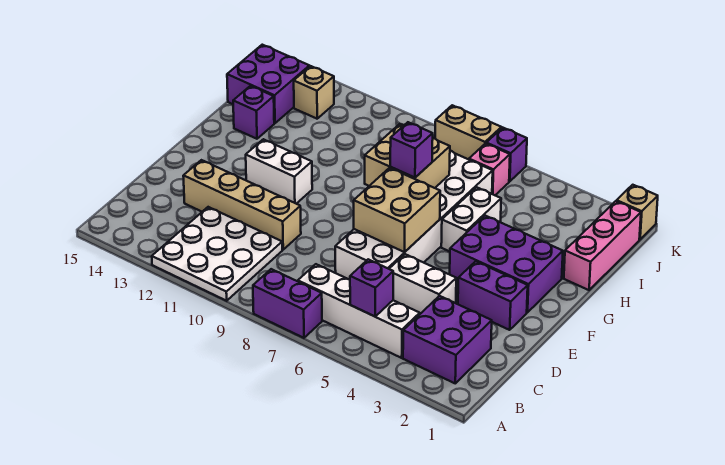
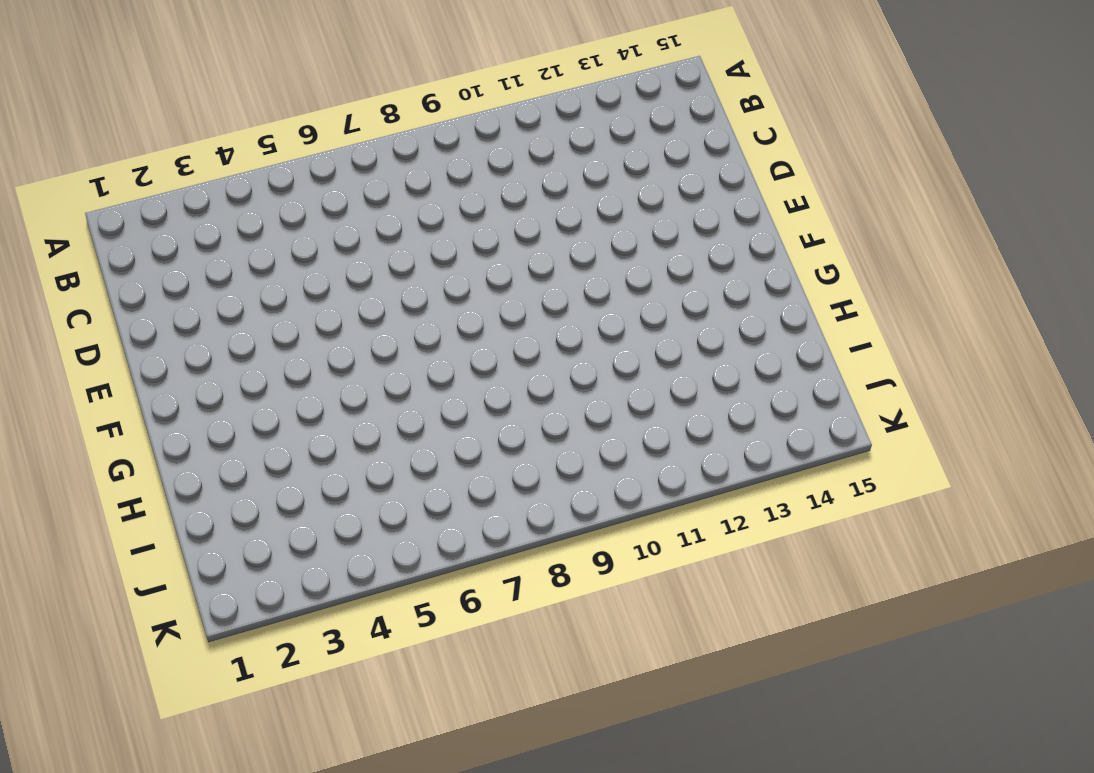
none -> purple brick A7:A8 level 1
none -> white plate A10:C12 level 1
none -> purple brick B2:C3 level 1

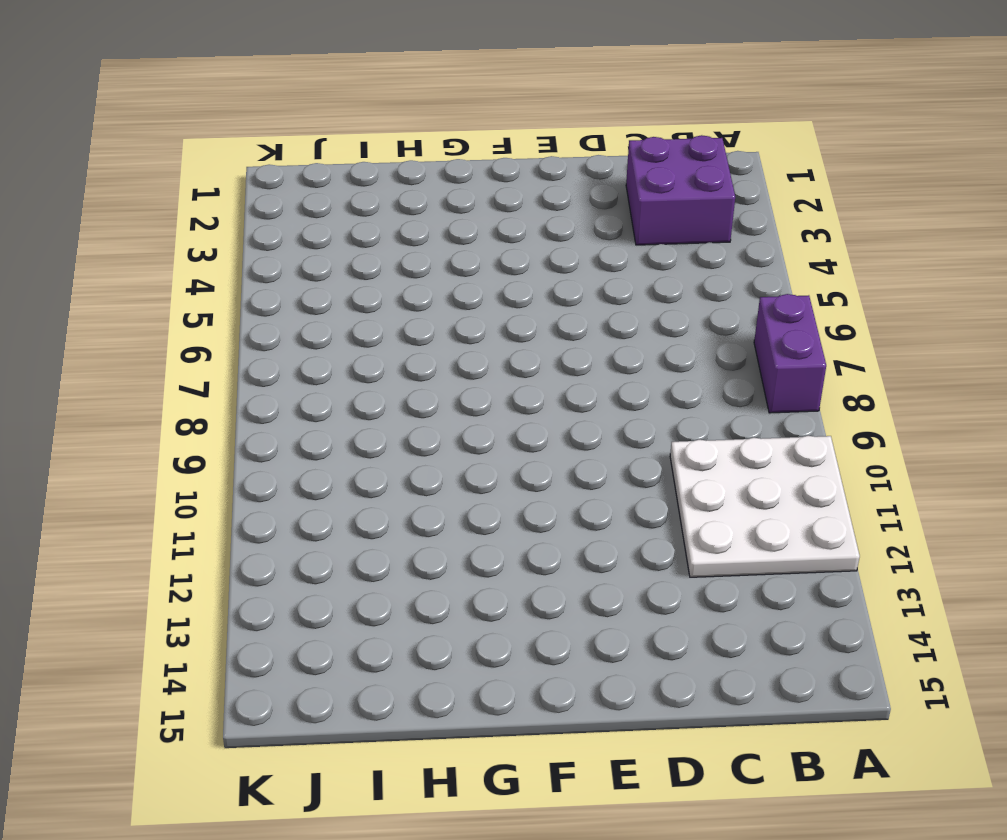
none -> white brick B4:B7 level 1
none -> white brick D4:D5 level 1
none -> white brick D6:I7 level 1

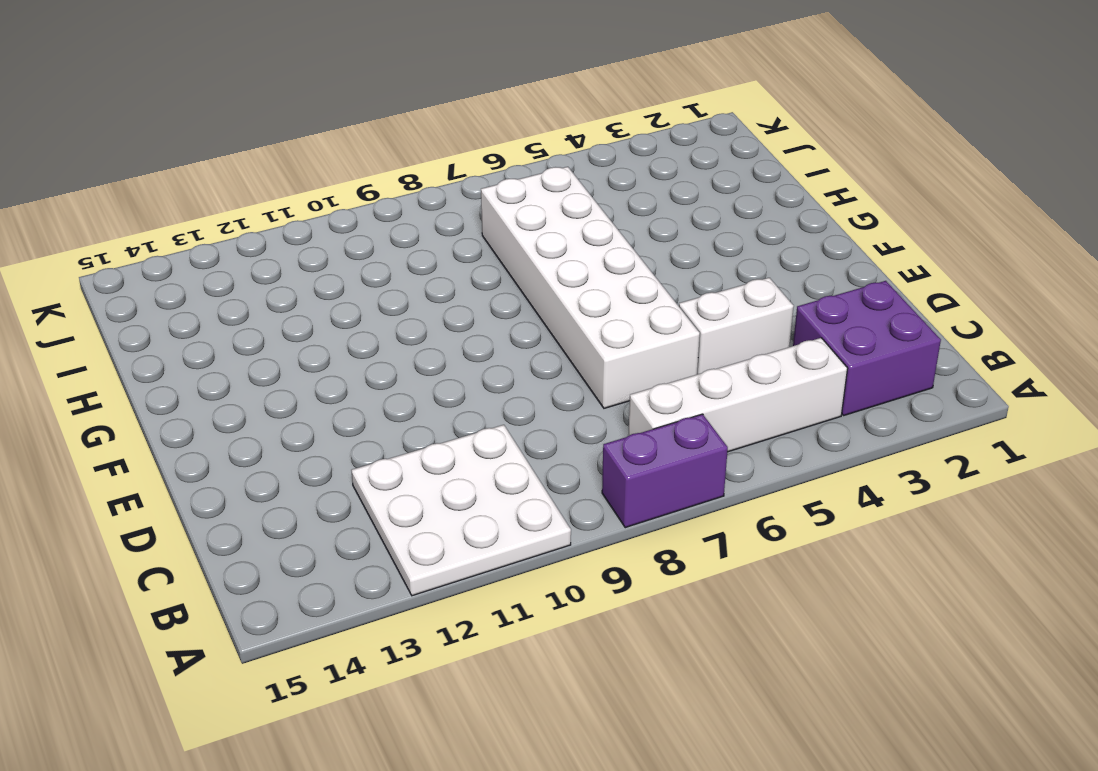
none -> tan brick D10:D13 level 1
none -> purple brick E2:E3 level 1
none -> purple brick F2:G4 level 1

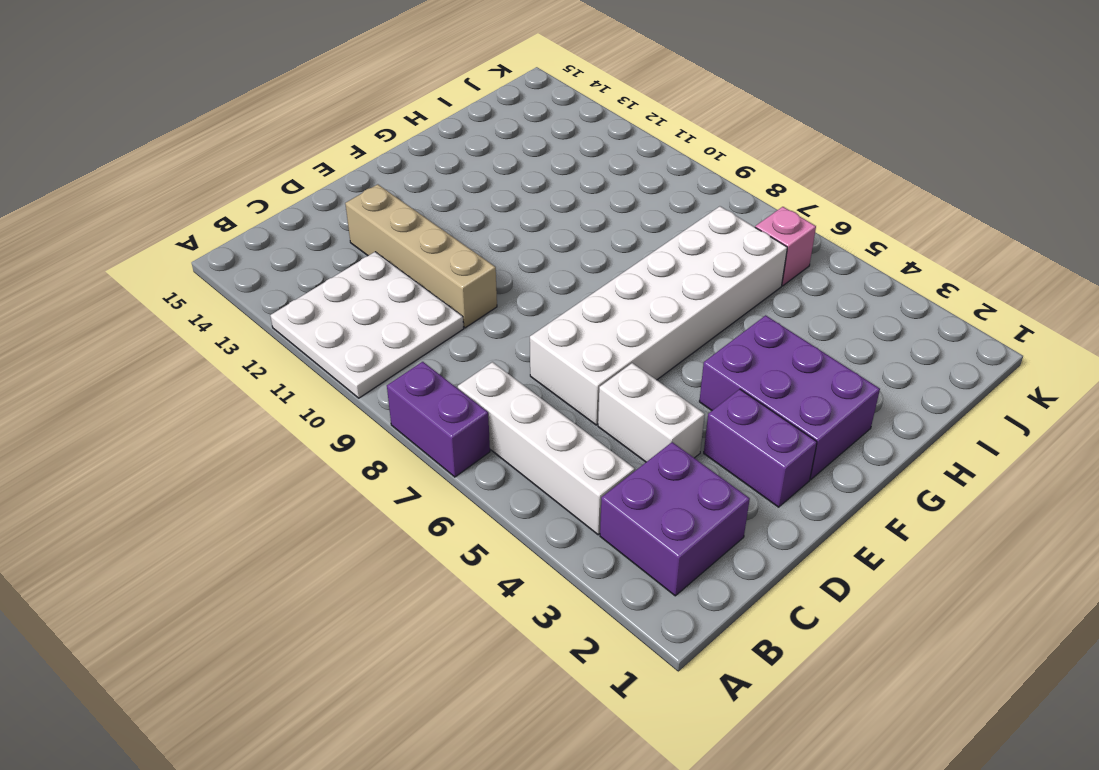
none -> white brick F11:F12 level 1
none -> white brick G5:H5 level 1
none -> pink brick H1:J1 level 1

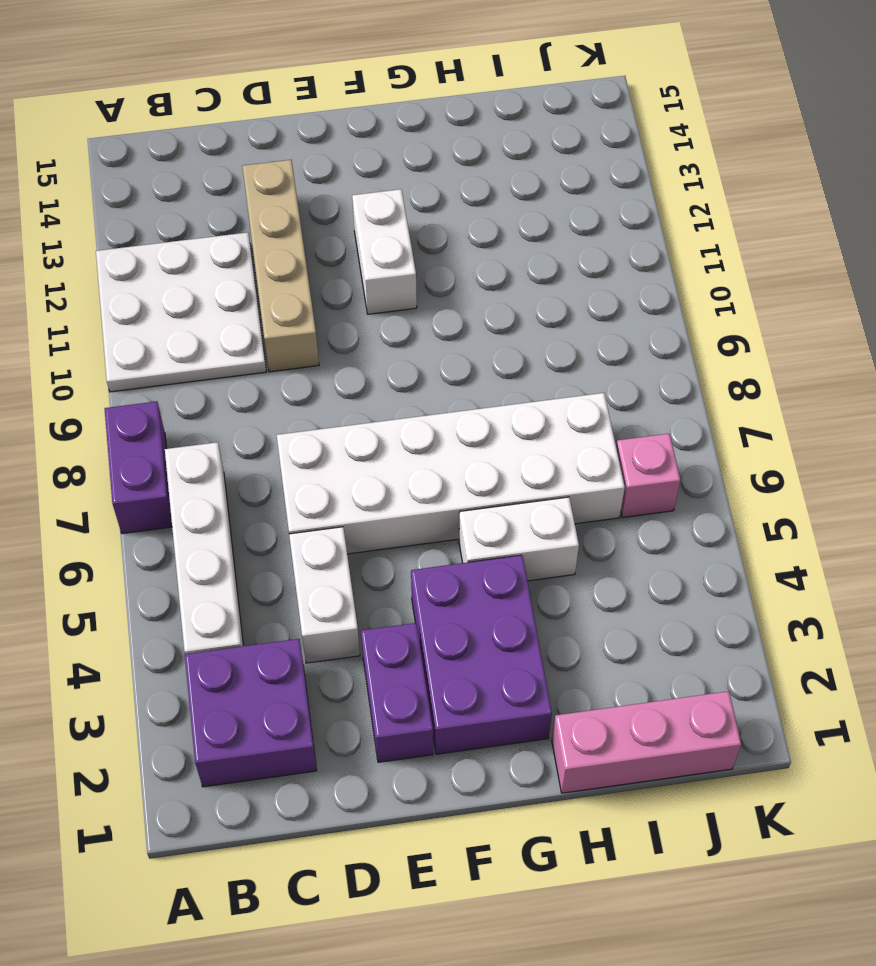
none -> purple brick H14 level 1
none -> purple brick I14:J15 level 1
none -> tan brick J13 level 1

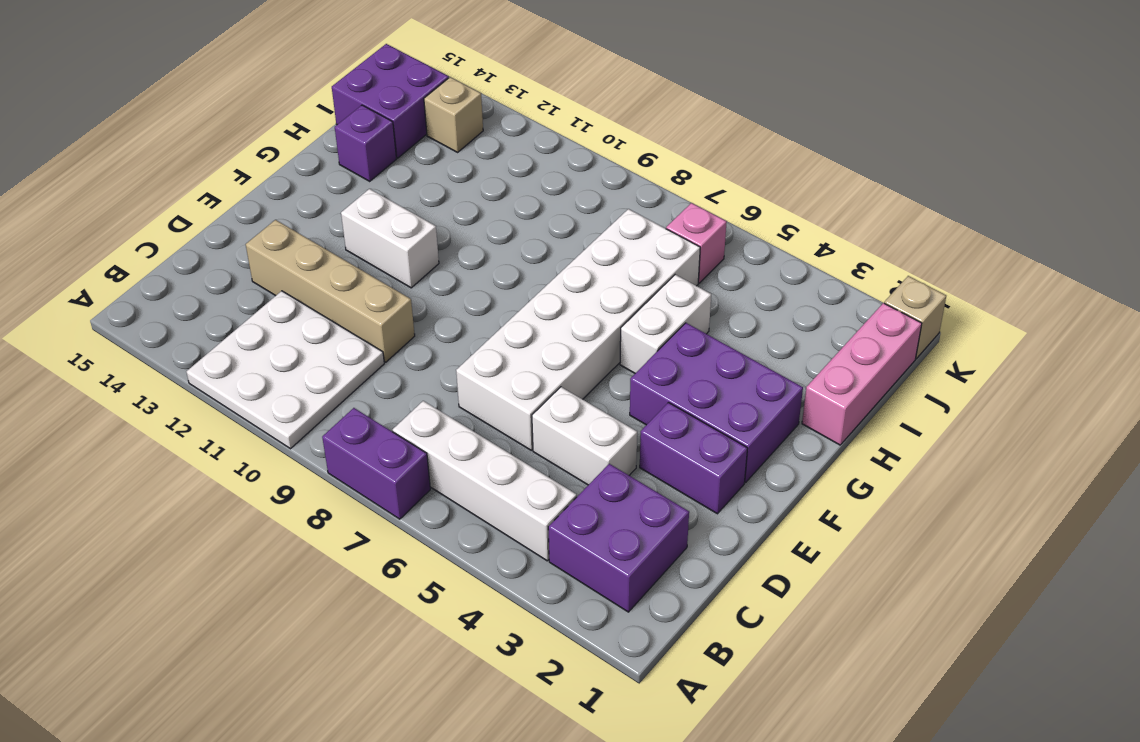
none -> purple brick K6 level 1
none -> tan brick K7:K8 level 1
none -> purple brick B5 level 2

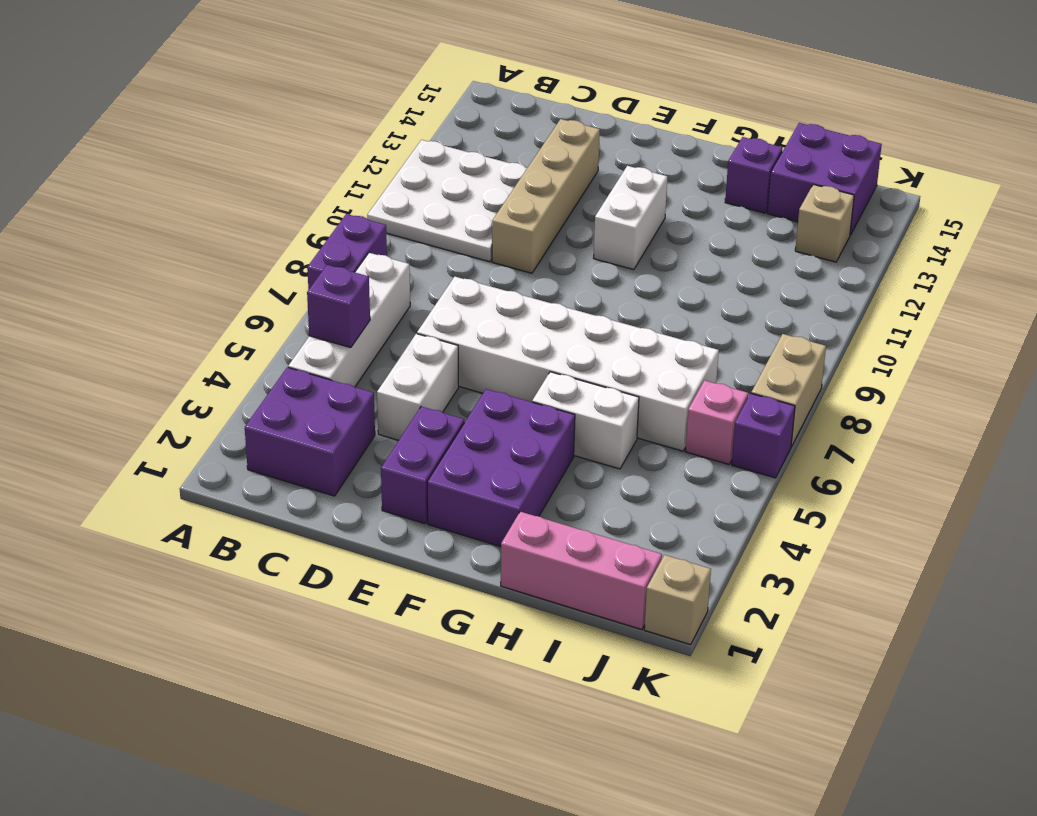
none -> tan brick E6:F7 level 2
none -> tan brick G7:H8 level 2
none -> purple brick G7 level 3

